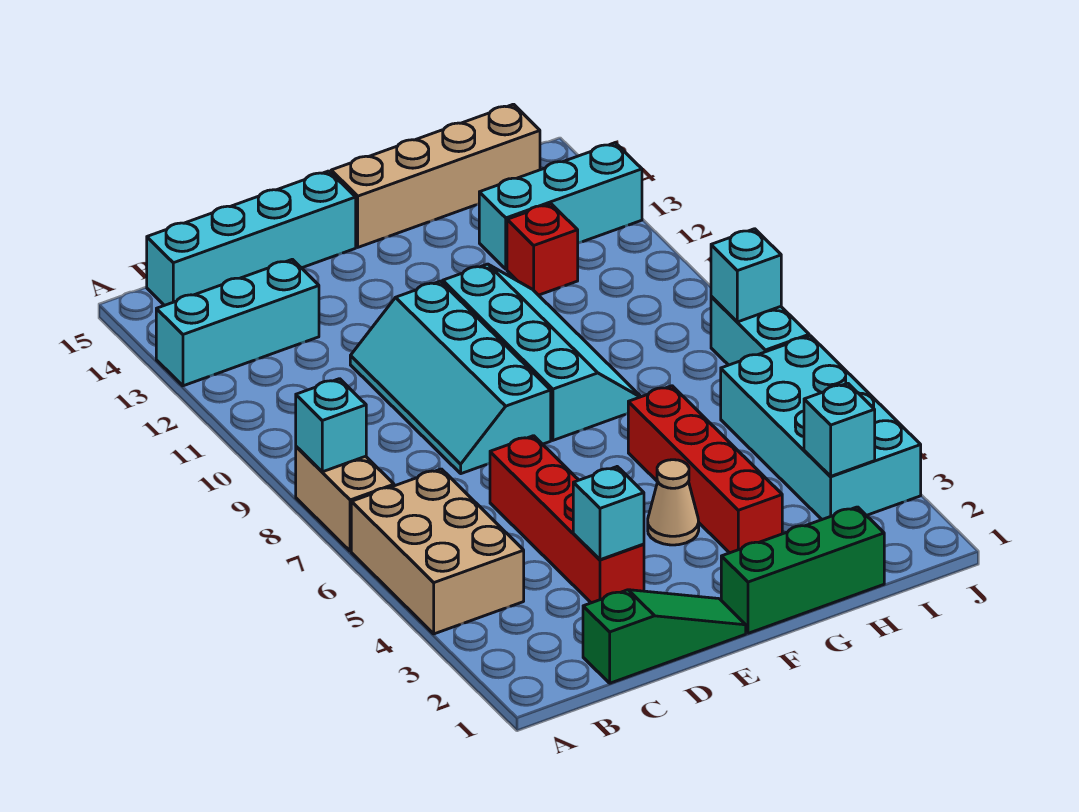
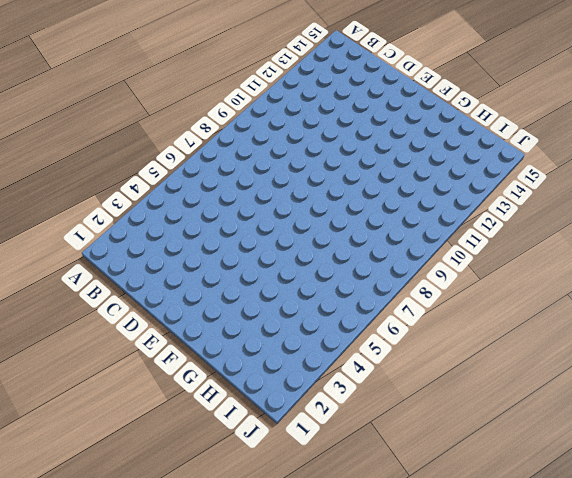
none -> tan brick A4:B6 level 1
none -> tan brick A7:A8 level 1
none -> cyan brick A13:C13 level 1

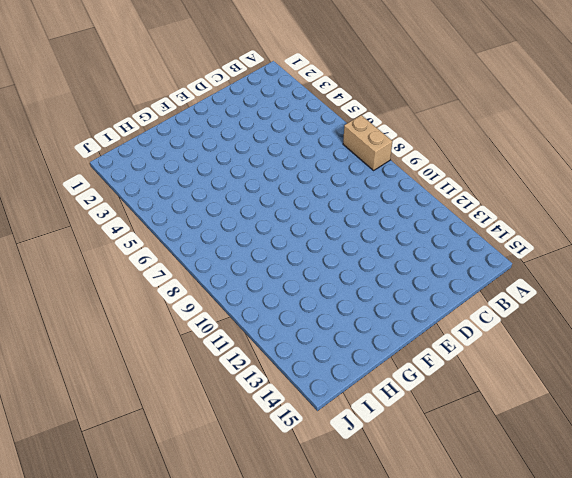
none -> tan brick A4:B6 level 1
none -> cyan brick A13:C13 level 1
none -> cyan brick B15:E15 level 1

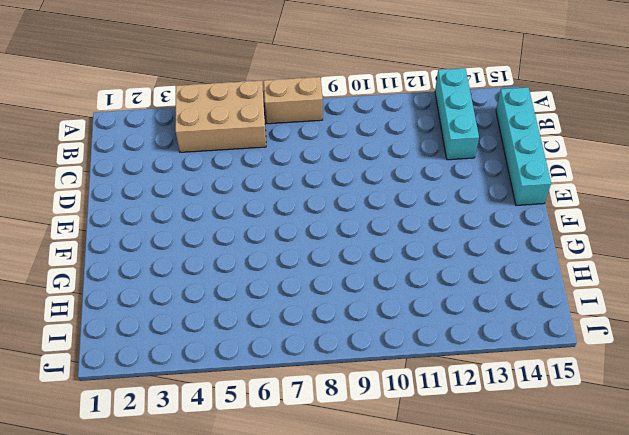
none -> green slope C1:E1 level 1 top C
none -> red brick D3:D6 level 1
none -> cyan slope D8:E11 level 1 top E

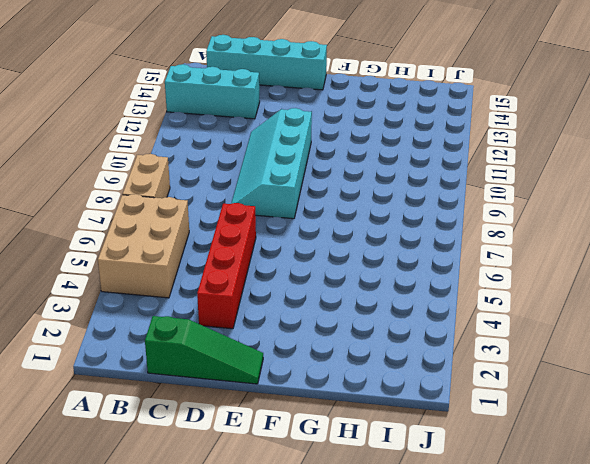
none -> green brick F1:H1 level 1
none -> tan cone F4 level 1
none -> cyan slope F8:G11 level 1 top F

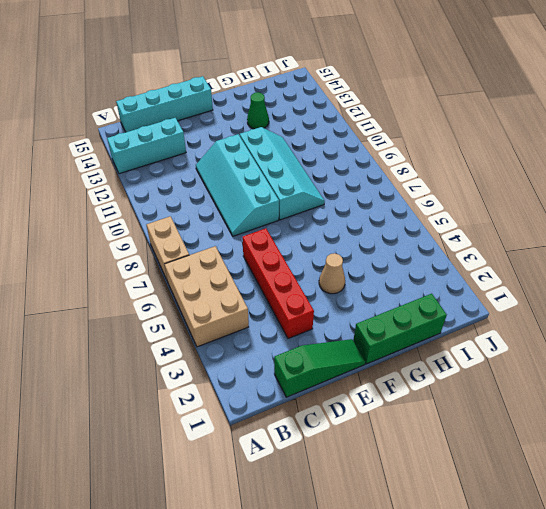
green cone G13 level 1 -> none
none -> tan brick F15:I15 level 1
none -> red brick G3:G6 level 1
none -> red brick H12 level 1

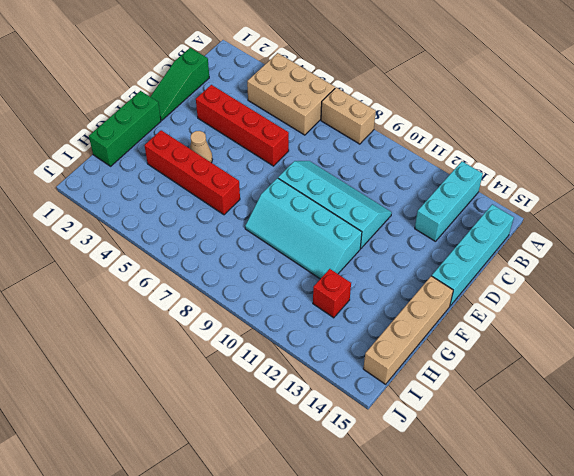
none -> cyan brick H13:J13 level 1
none -> cyan brick I3:J6 level 1
none -> cyan brick J7:J8 level 1

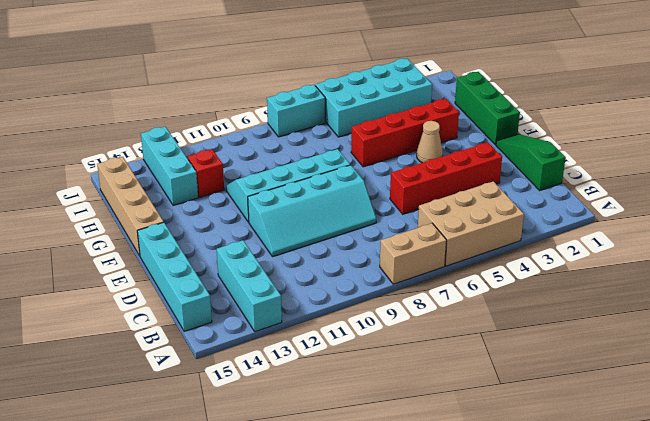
none -> cyan brick A8 level 2
none -> cyan brick D3 level 2
none -> cyan brick I3 level 2

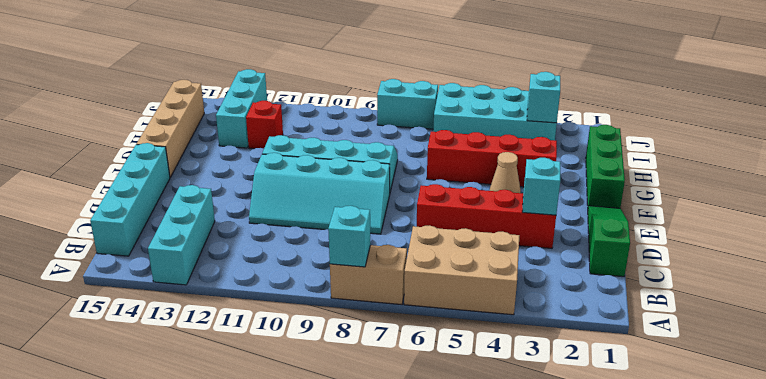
none -> cyan brick J8 level 2

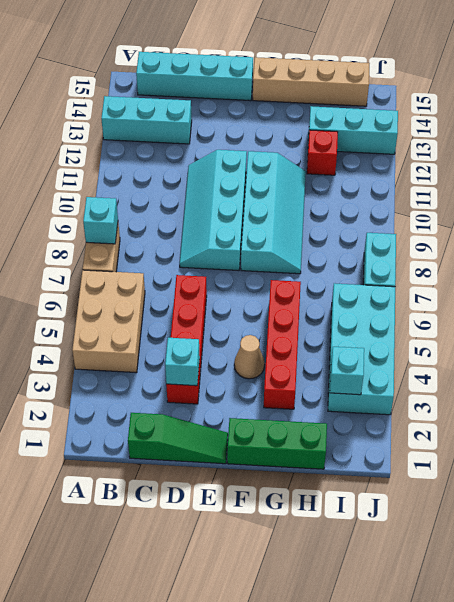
none -> cyan brick J8 level 2

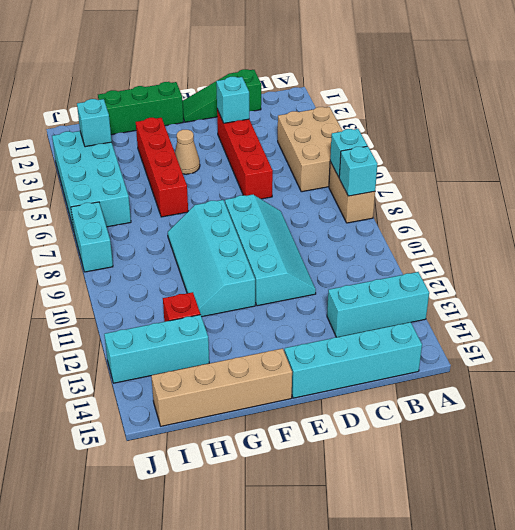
cyan brick A7 level 2 -> cyan brick J8 level 2

